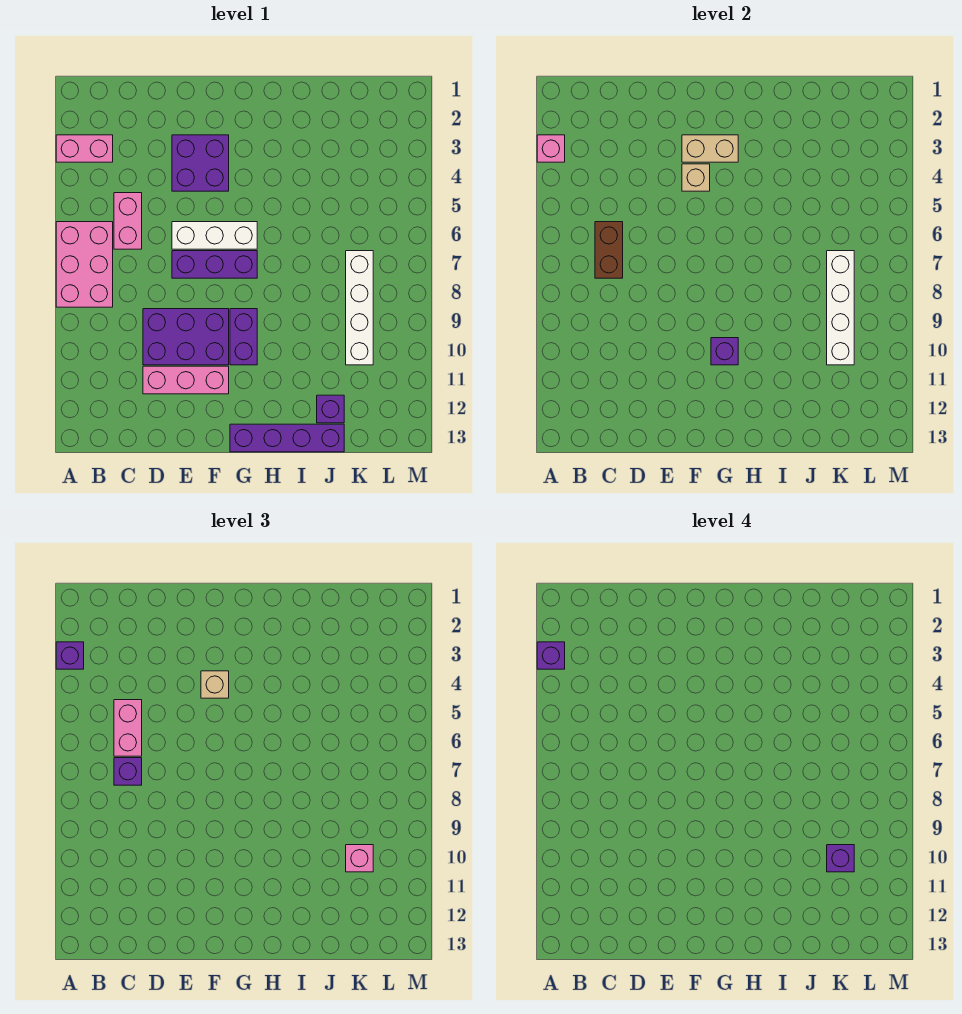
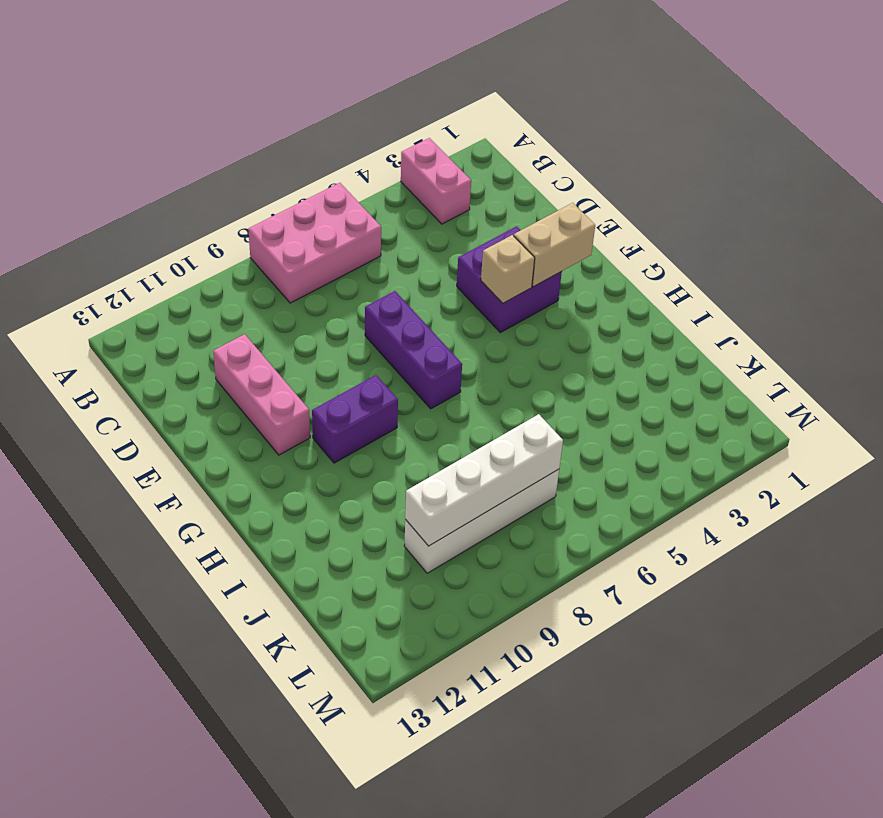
tan brick F2:F3 level 2 -> tan brick F3:G3 level 2
none -> pink brick C5:C6 level 1
none -> purple brick D9:F10 level 1
none -> white brick E6:G6 level 1

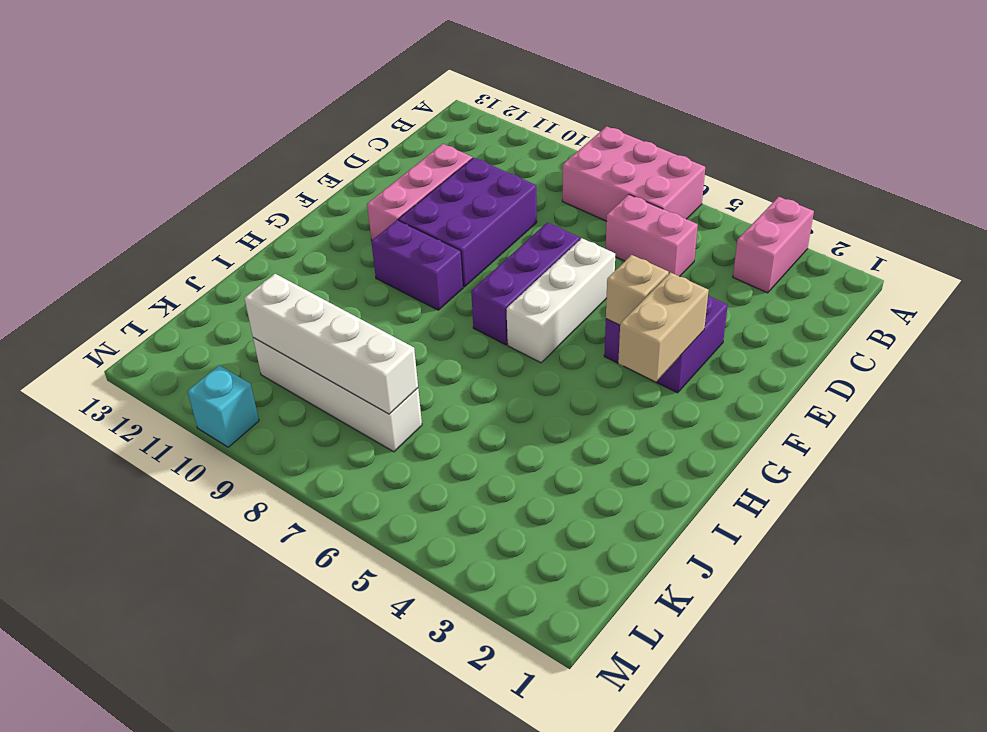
cyan brick M10 level 1 -> none
none -> purple brick G13:J13 level 1
none -> purple brick J12 level 1
none -> pink brick A3 level 2

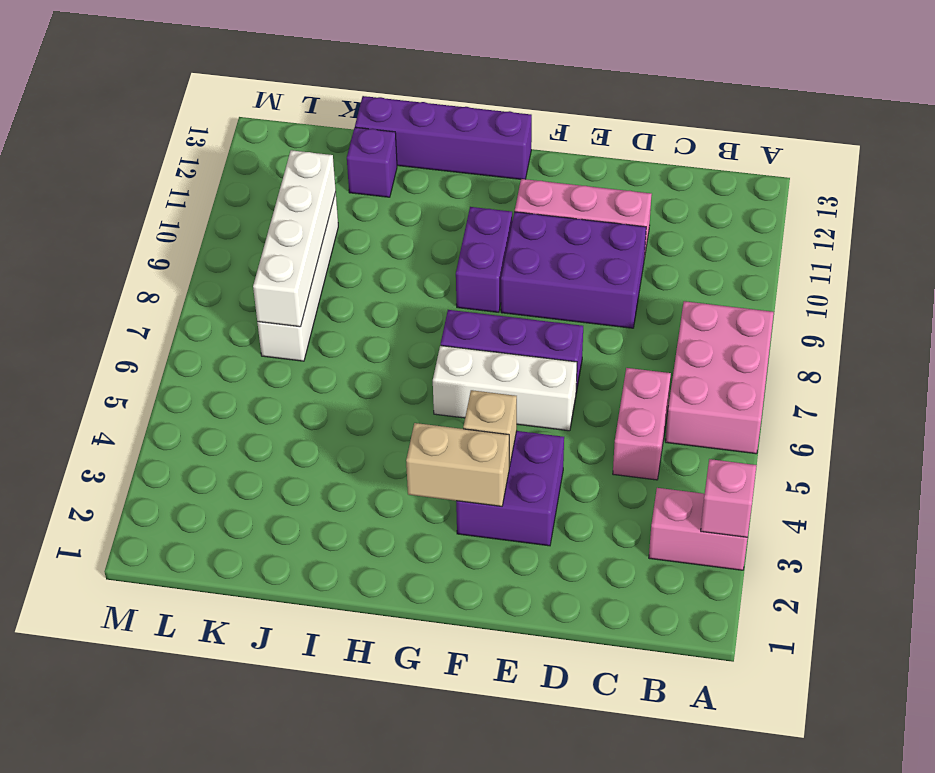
none -> brown brick C6:C7 level 2
none -> purple brick G10 level 2
none -> purple brick A3 level 3

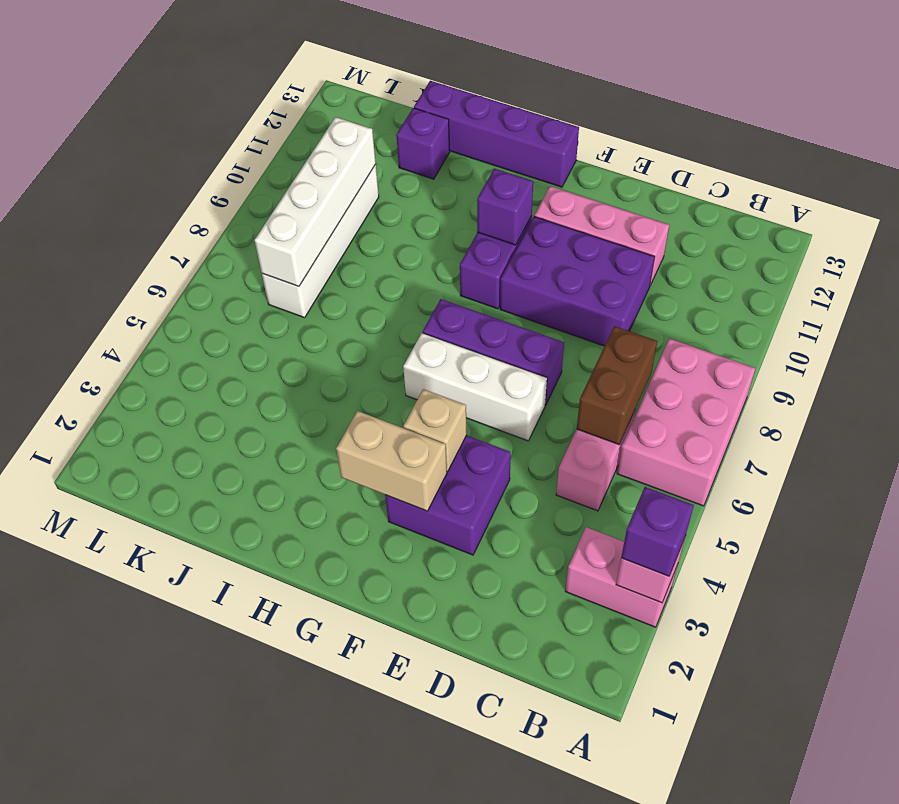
none -> pink brick C5:C6 level 3
none -> purple brick C7 level 3
none -> tan brick F4 level 3

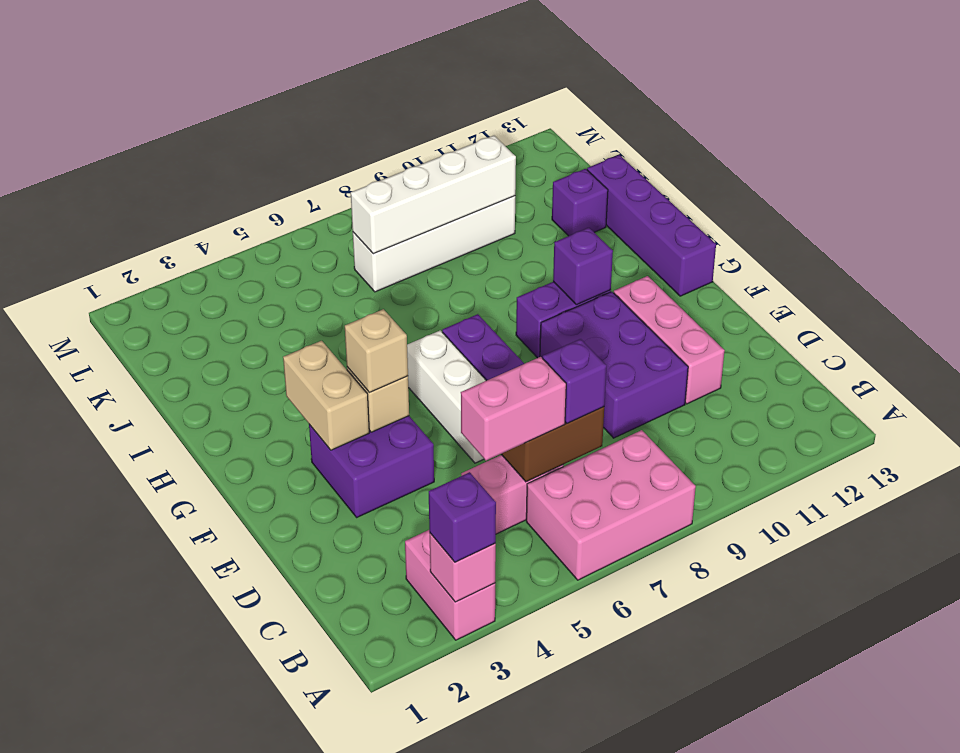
none -> pink brick K10 level 3
none -> purple brick A3 level 4
none -> purple brick K10 level 4

